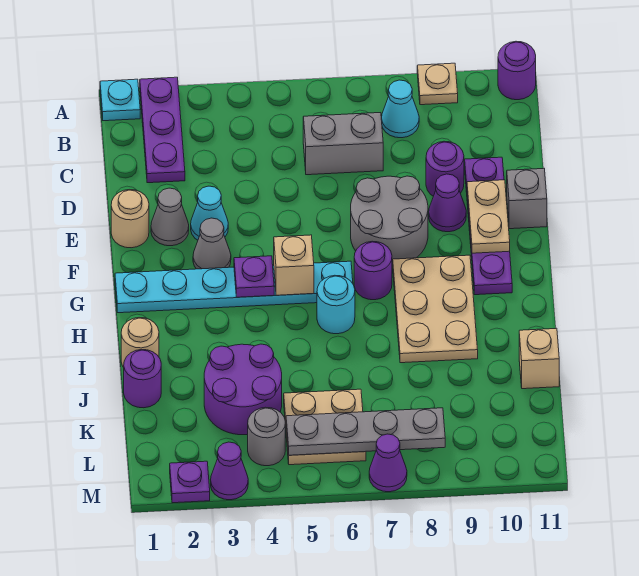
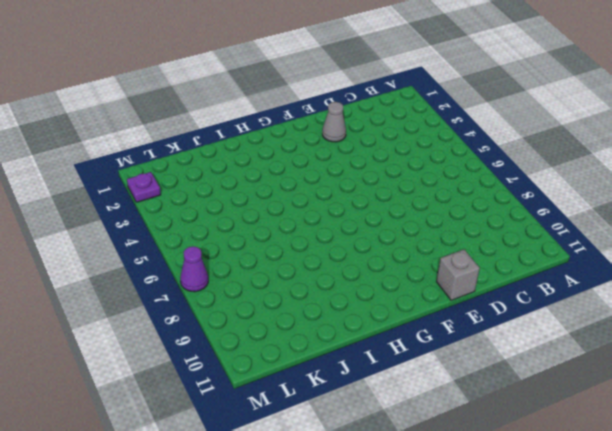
none -> cyan plate A1 level 1
none -> purple plate A2:C2 level 1
none -> tan plate A9 level 1
none -> purple round brick A11 level 1

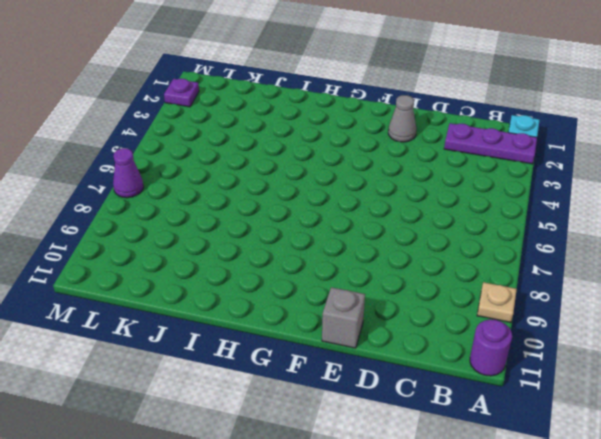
none -> cyan cone B8 level 1
none -> grey brick C6:C7 level 1
none -> purple round brick D9 level 1
none -> purple plate D10:G10 level 1

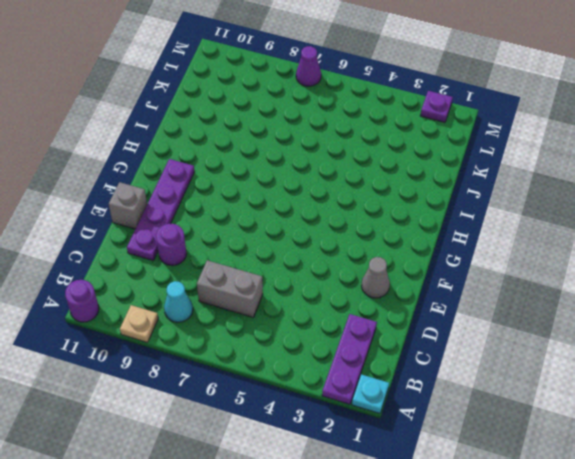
none -> tan round brick E1 level 1
none -> cyan cone E3 level 1
none -> grey round brick E7:F8 level 1
none -> purple cone E9 level 1

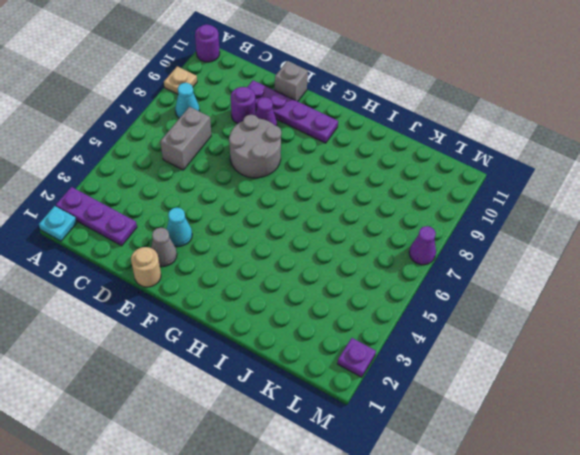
none -> grey cone F3 level 1
none -> cyan plate G1:G6 level 1
none -> purple round brick G7 level 1
none -> tan plate G8:I9 level 1

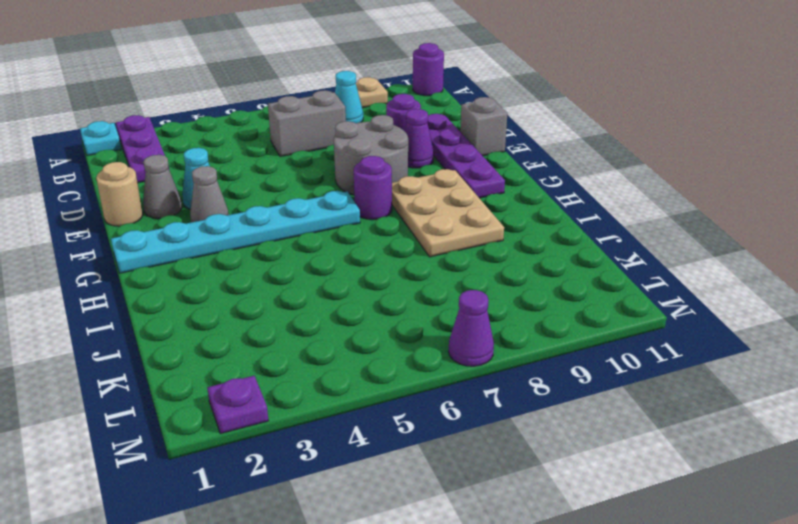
none -> cyan round brick H6 level 1
none -> tan round brick I1 level 1
none -> purple round brick J1 level 1
none -> purple round brick J3:K4 level 1

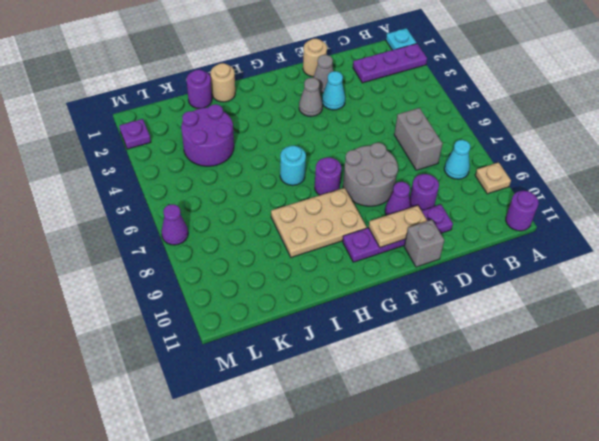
none -> cyan plate G1:G6 level 1
none -> tan brick J11 level 1
none -> tan plate K5:L6 level 1
none -> grey round brick L4 level 1

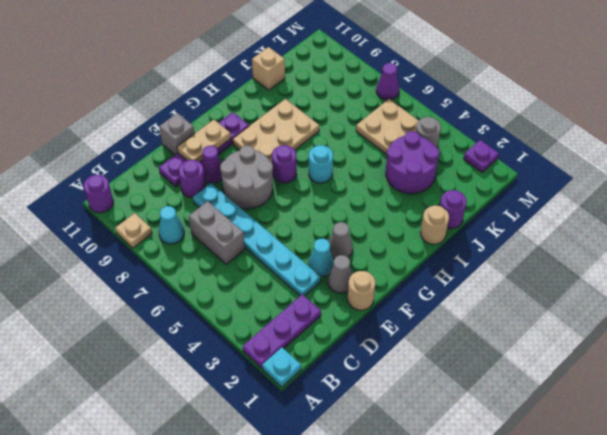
cyan plate D3:D8 level 1 -> cyan plate G1:G6 level 1
none -> purple cone M3 level 1
none -> purple plate G4 level 2
none -> tan brick G5 level 2
none -> grey plate L5:L8 level 2

